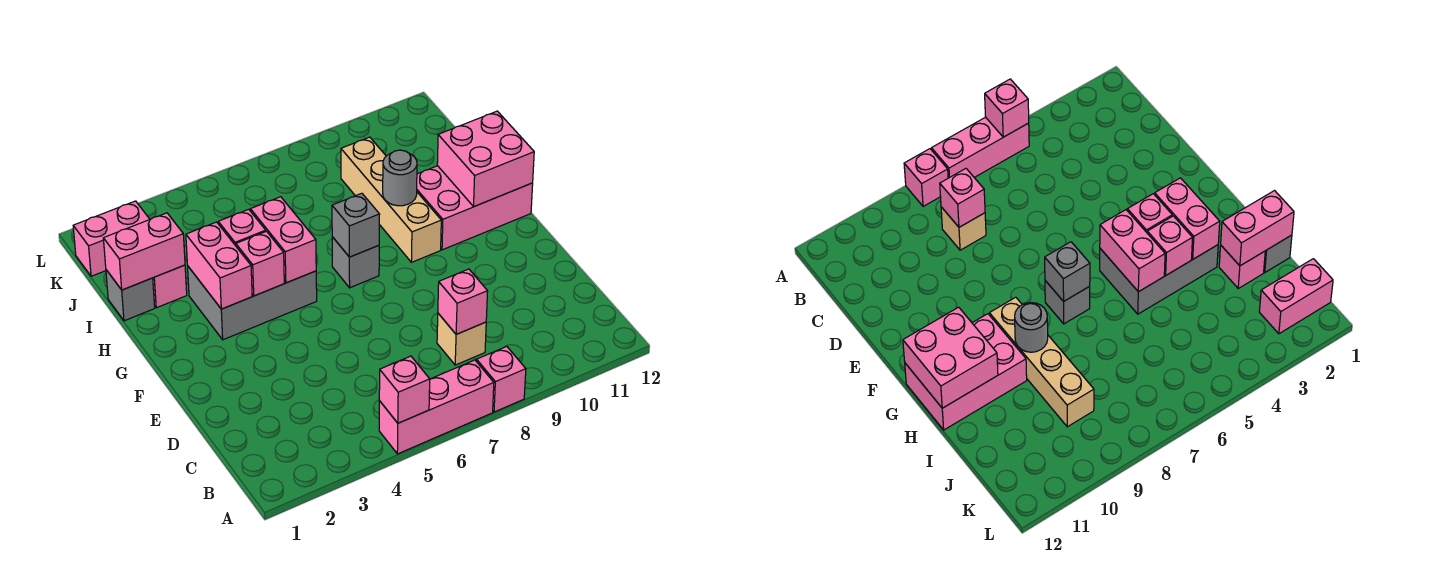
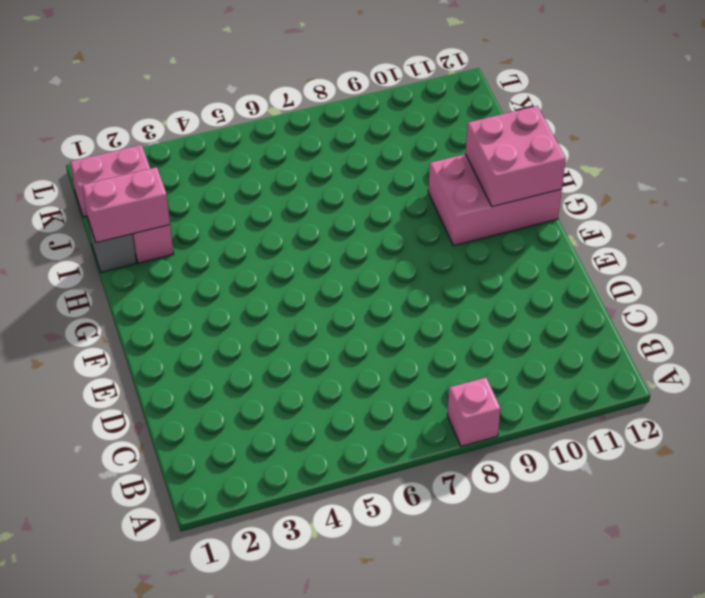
none -> pink brick A5:A7 level 1
none -> tan brick C8 level 1
none -> grey brick G3:H5 level 1

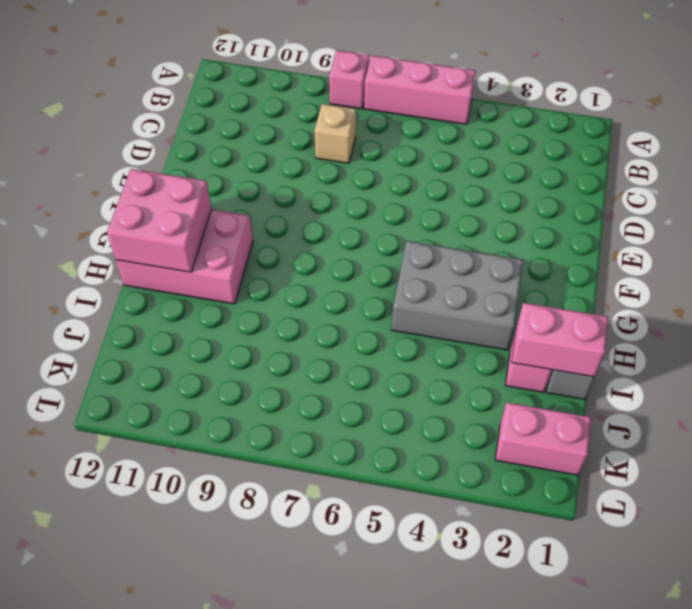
none -> grey brick G7 level 1
none -> tan brick G9:J9 level 1
none -> pink brick A5 level 2

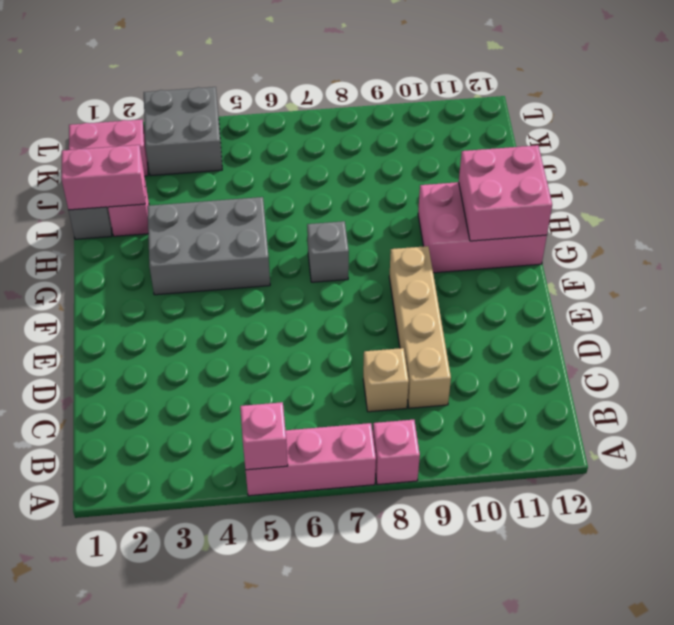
tan brick C9:F9 level 1 -> tan brick G9:J9 level 1
grey brick K3:L4 level 1 -> none
none -> pink brick C8 level 2
none -> pink brick G3:H3 level 2
none -> pink brick G4 level 2

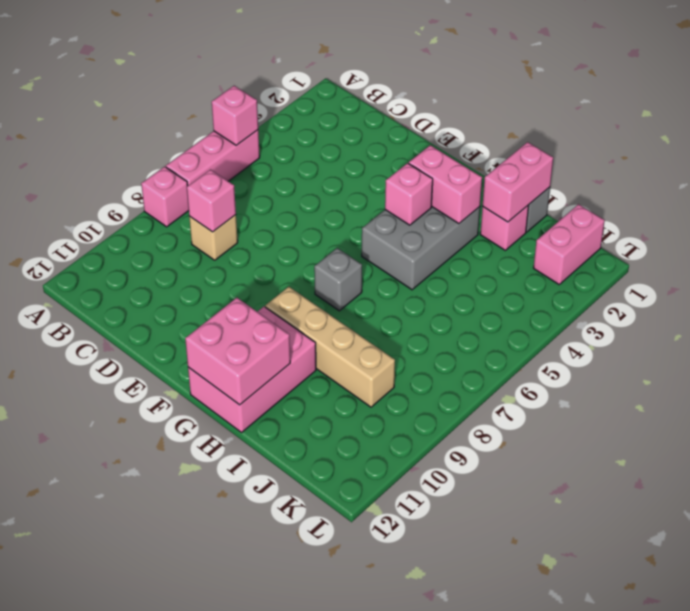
none -> pink brick G5:H5 level 2
none -> grey brick G7 level 2
none -> pink brick H4 level 2

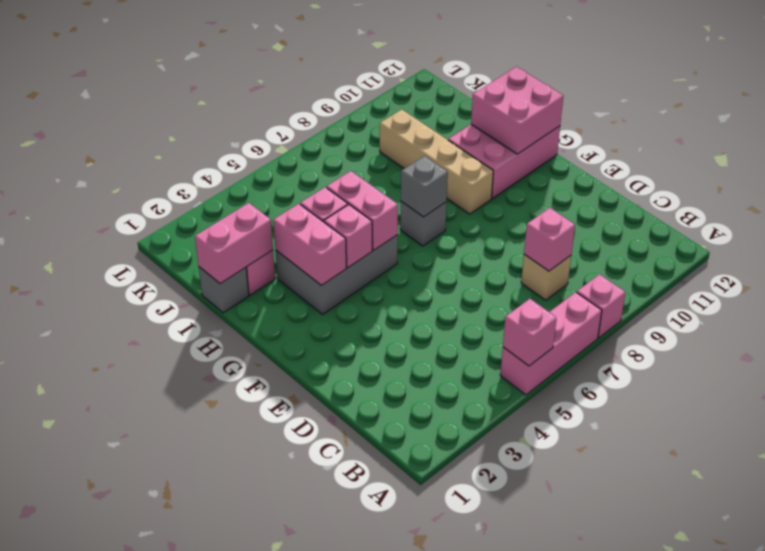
none -> pink brick K1:K2 level 1
none -> grey round brick H9 level 2

